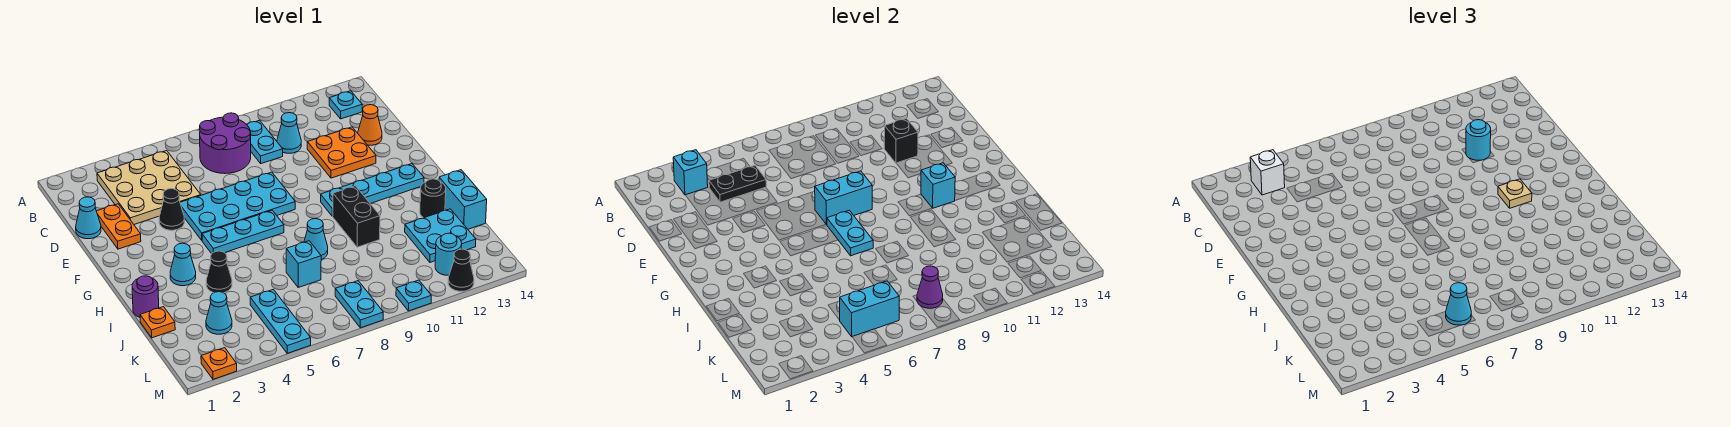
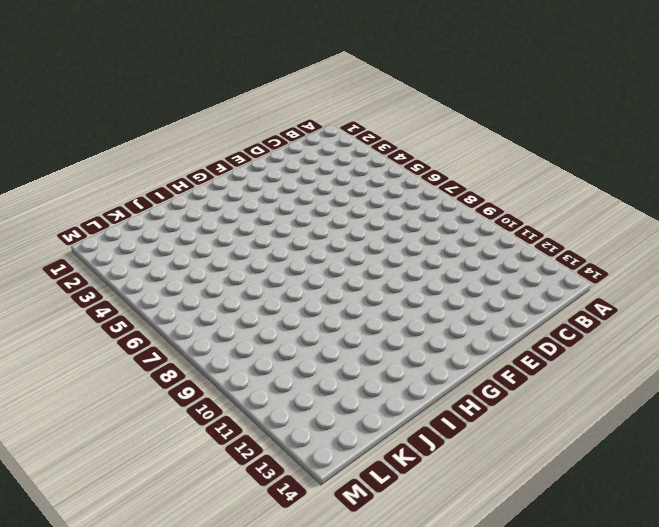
none -> tan plate B3:D5 level 1
none -> purple round brick B7:C8 level 1
none -> cyan plate B9:C9 level 1
none -> cyan plate B13 level 1

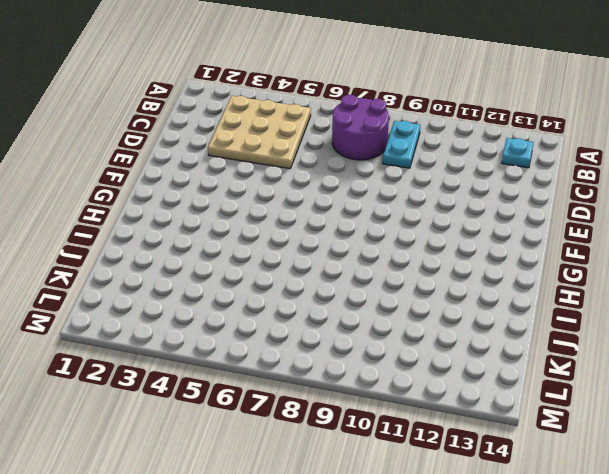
none -> cyan cone C10 level 1
none -> cyan cone D1 level 1
none -> orange plate D2:E2 level 1
none -> orange plate D11:E12 level 1

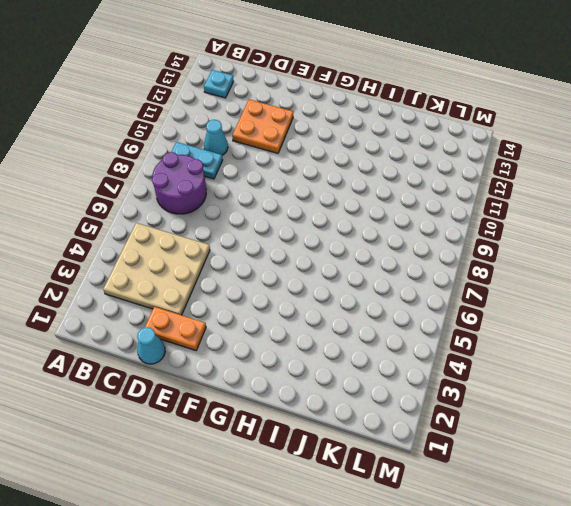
none -> orange cone D13 level 1
none -> black cone E4 level 1
none -> cyan plate E5:F8 level 1
none -> cyan plate G5:G7 level 1

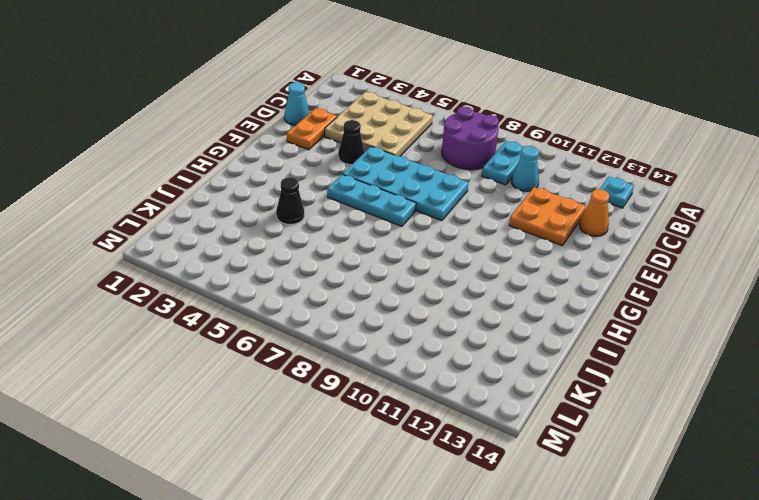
none -> cyan plate G10:G13 level 1
none -> cyan cone H3 level 1
none -> black brick H10:I10 level 1
none -> purple round brick I1 level 1

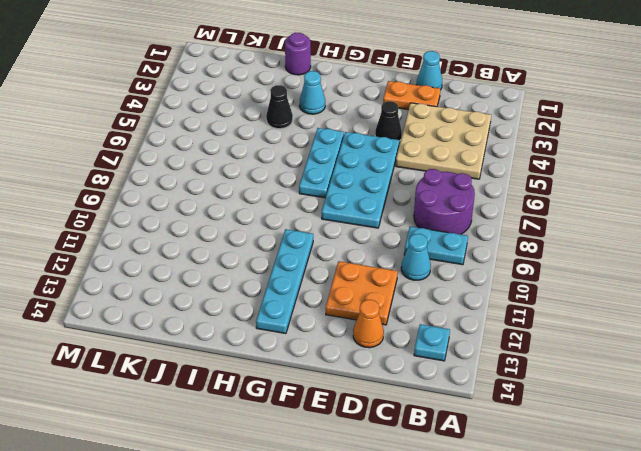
none -> black brick H10:I10 level 1
none -> cyan cone I8 level 1
none -> black round brick I13 level 1
none -> cyan brick I14:J14 level 1

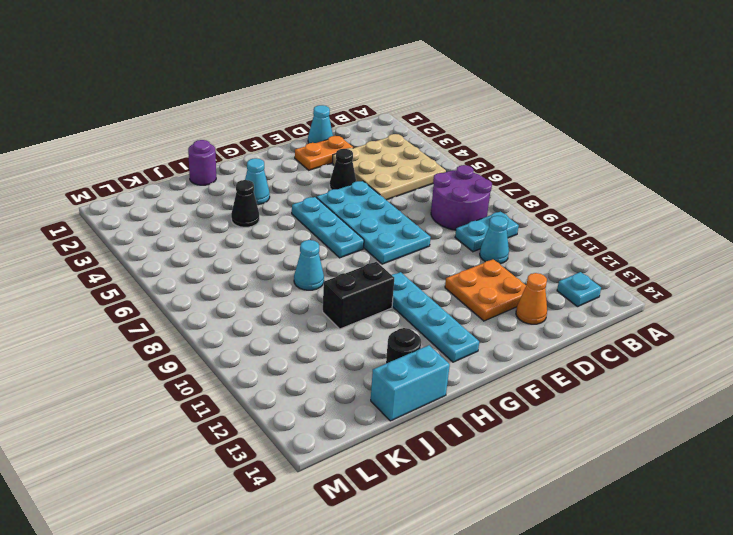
none -> orange plate J1 level 1
none -> cyan brick J7 level 1
none -> cyan plate J12:K13 level 1
none -> cyan cone K3 level 1

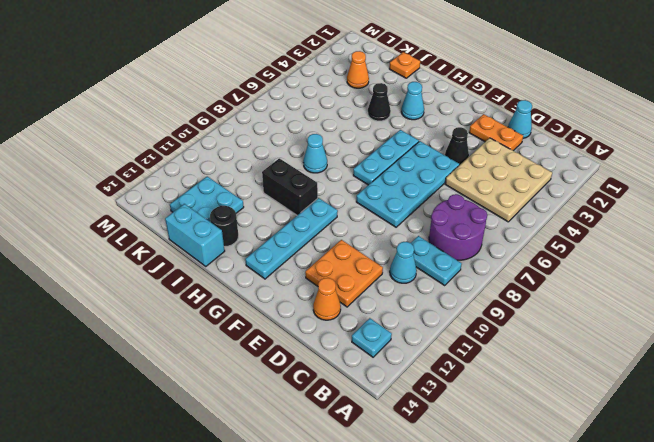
orange cone K3 level 1 -> cyan cone K3 level 1
none -> purple round brick I1 level 1
none -> cyan brick J7 level 1
none -> cyan plate K5:M5 level 1
none -> cyan plate L8:M8 level 1

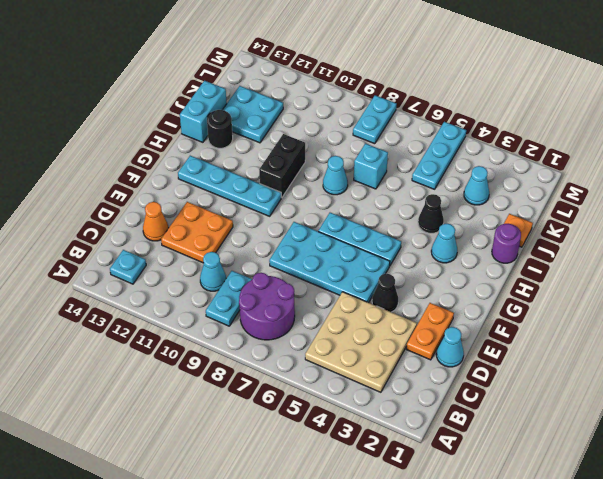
none -> cyan round brick L12 level 1
none -> orange plate M2 level 1
none -> cyan plate M10 level 1
none -> black cone M12 level 1

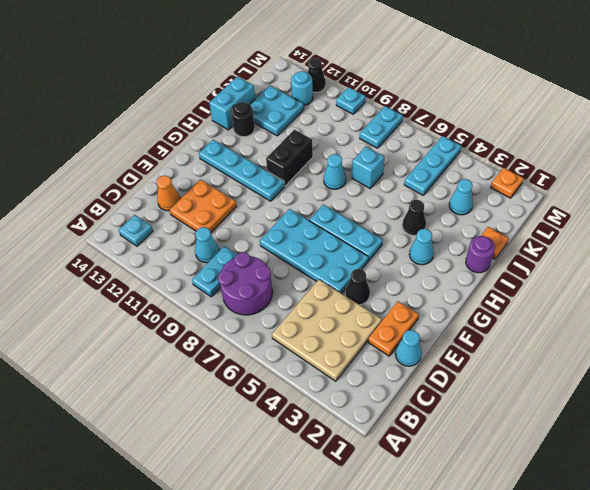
none -> cyan brick B3 level 2
none -> black plate C4:C5 level 2
none -> black brick D11 level 2
none -> cyan brick F7:F8 level 2

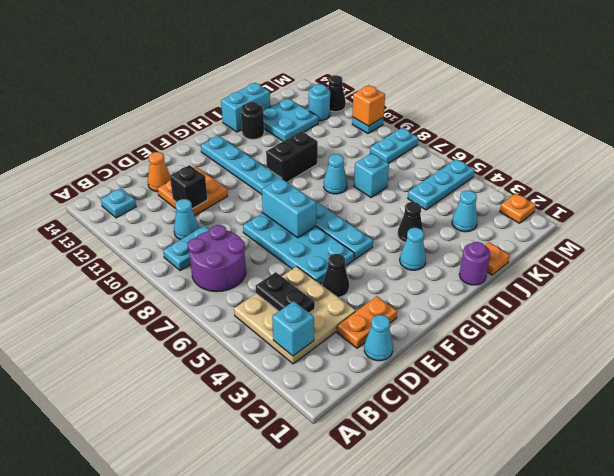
orange brick M10 level 2 -> none
none -> cyan plate G7:H7 level 2
none -> cyan brick G11 level 2
none -> cyan brick L5:L6 level 2
none -> purple cone L8 level 2

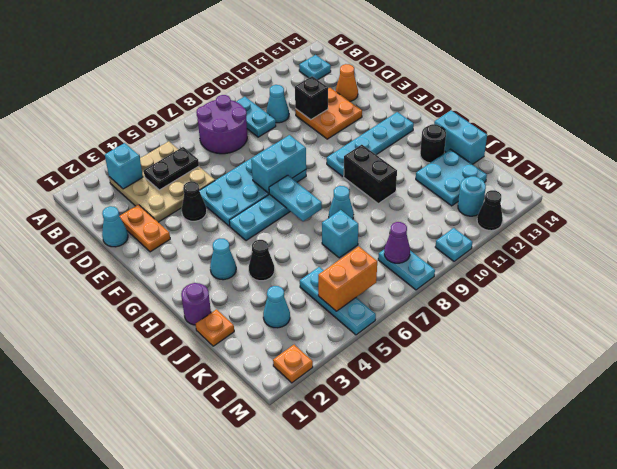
orange brick L5:L6 level 2 -> cyan brick L5:L6 level 2
none -> cyan brick G11 level 2
none -> white brick B3 level 3
none -> cyan round brick D11 level 3
none -> tan plate G11 level 3

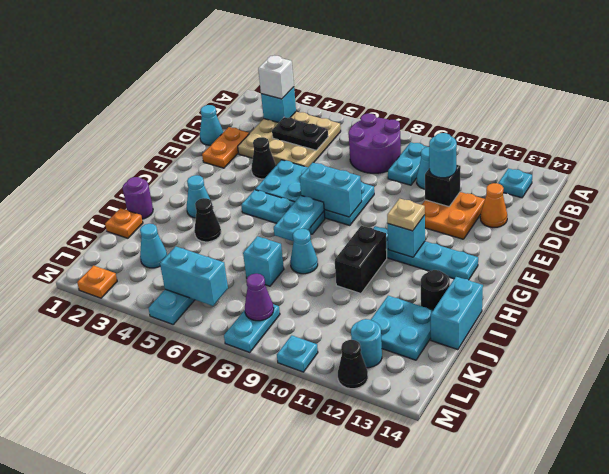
none -> cyan cone L6 level 3

